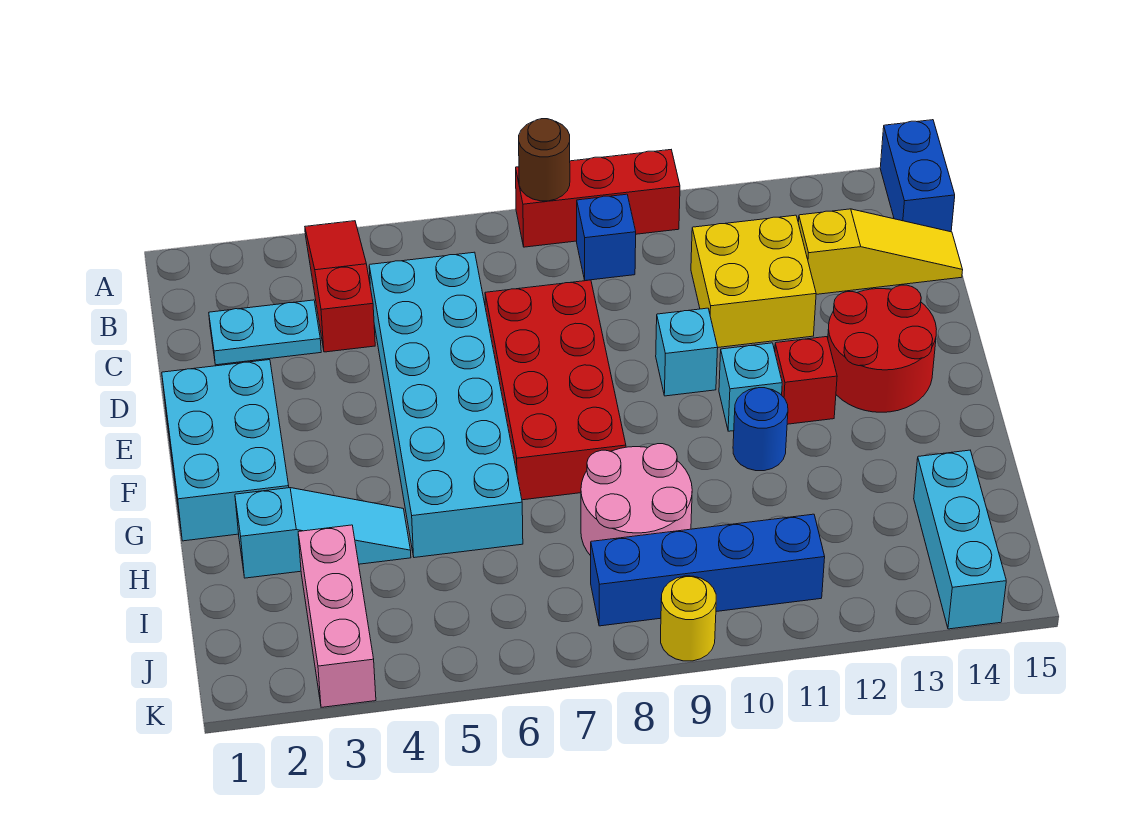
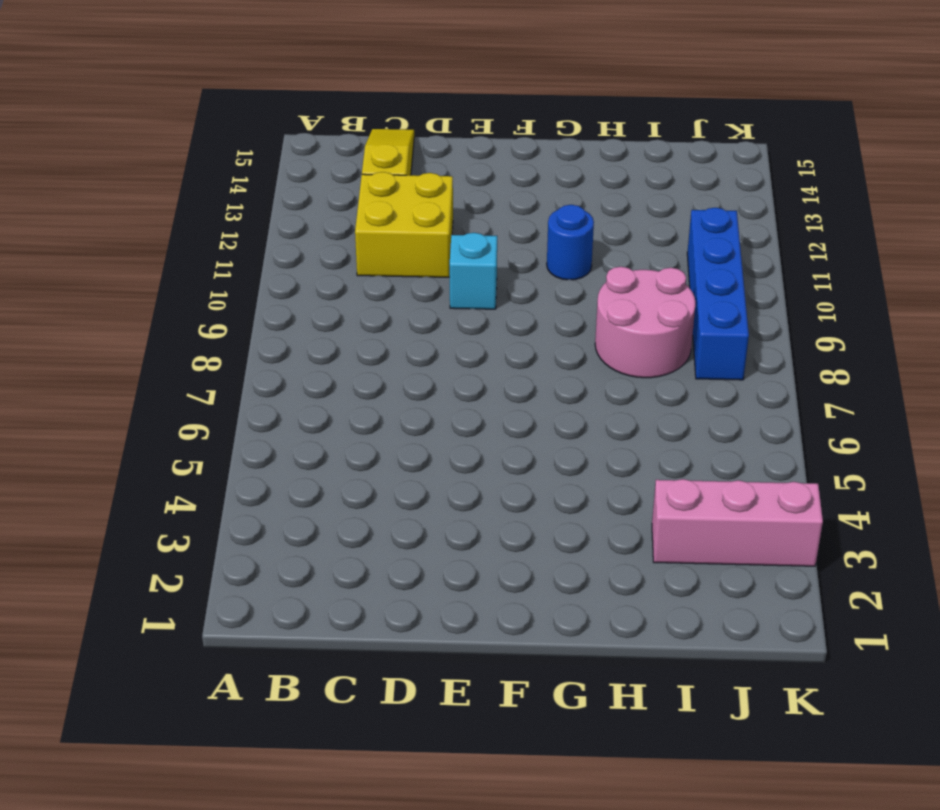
none -> red slope A4:C4 level 1 top C
none -> red brick A8:A10 level 1
none -> blue brick A15:B15 level 1

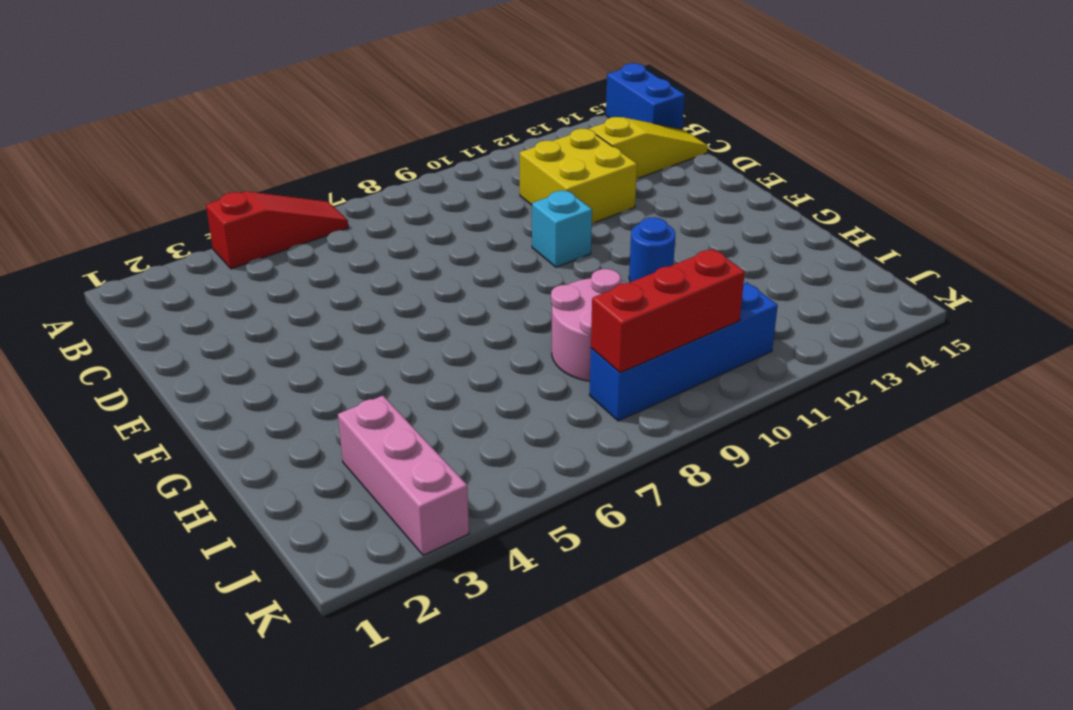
red slope A4:A6 level 1 top 4 -> red slope A4:C4 level 1 top C
red brick J8:J10 level 2 -> red brick A8:A10 level 1
none -> blue brick B9 level 1
none -> cyan plate C2:C3 level 1
none -> cyan brick C5:H6 level 1

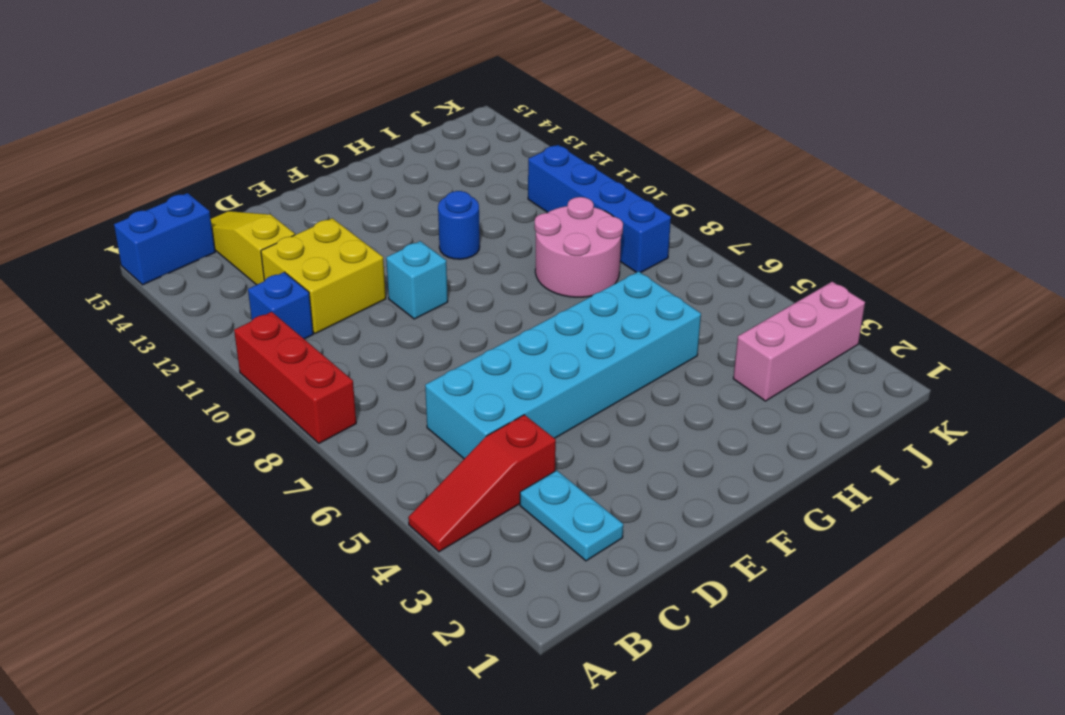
blue brick B11 level 1 -> blue brick B9 level 1
none -> red brick D7:G8 level 1
none -> cyan brick E1:G2 level 1
none -> red round brick E13:F14 level 1

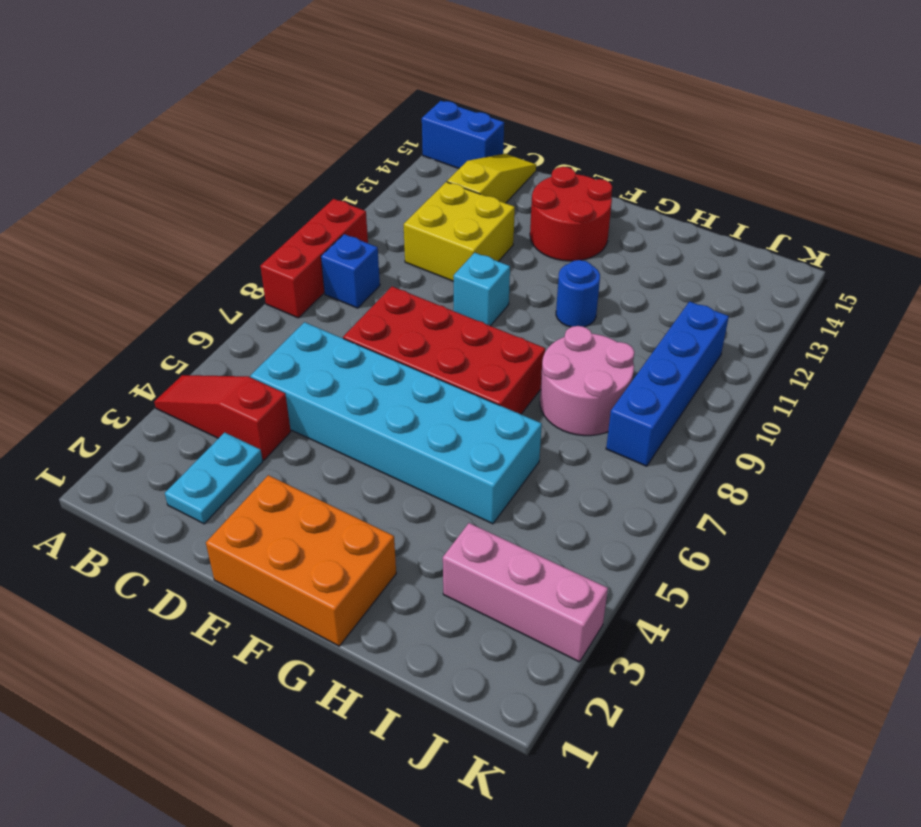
orange brick E1:G2 level 1 -> cyan brick E1:G2 level 1
none -> cyan brick F11 level 1
none -> red brick F12 level 1
none -> cyan slope H2:H4 level 1 top 2

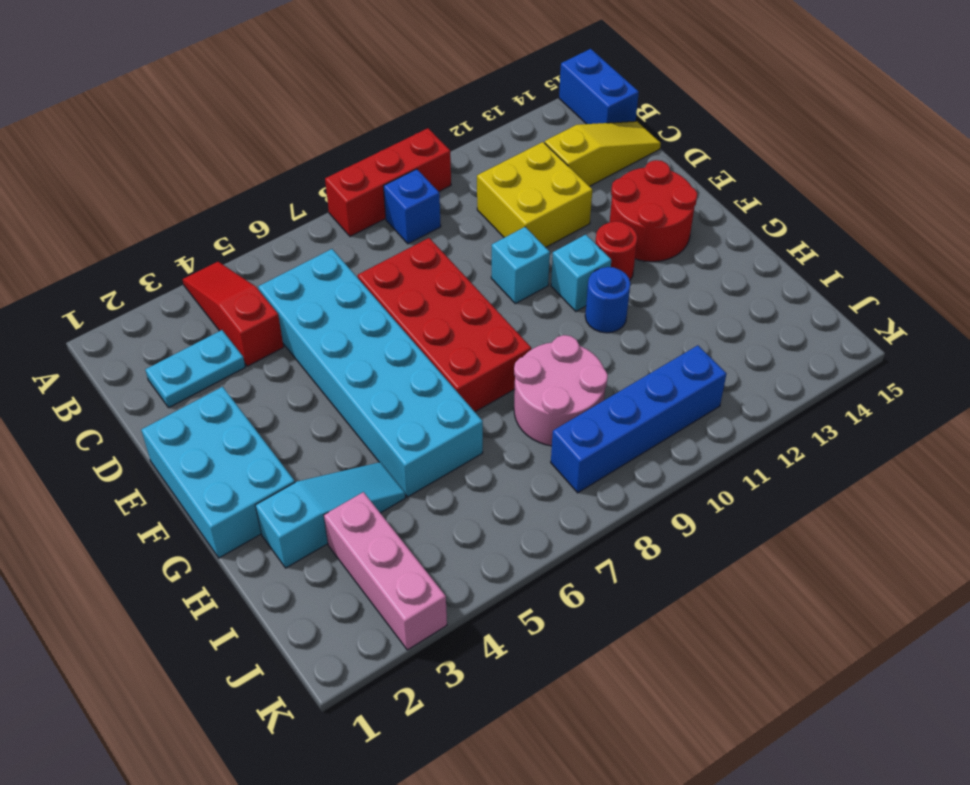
red round brick F12 level 1 -> red brick F12 level 1
none -> cyan brick I14:K14 level 1
none -> yellow round brick K9 level 1
none -> brown round brick A8 level 2

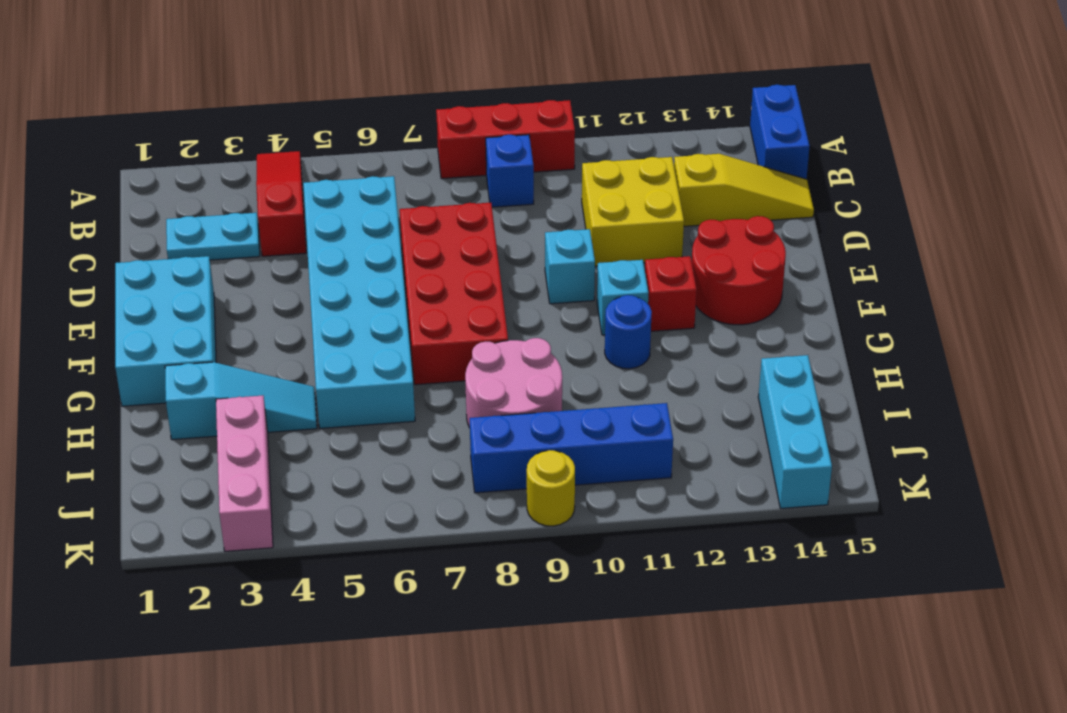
none -> brown round brick A8 level 2

